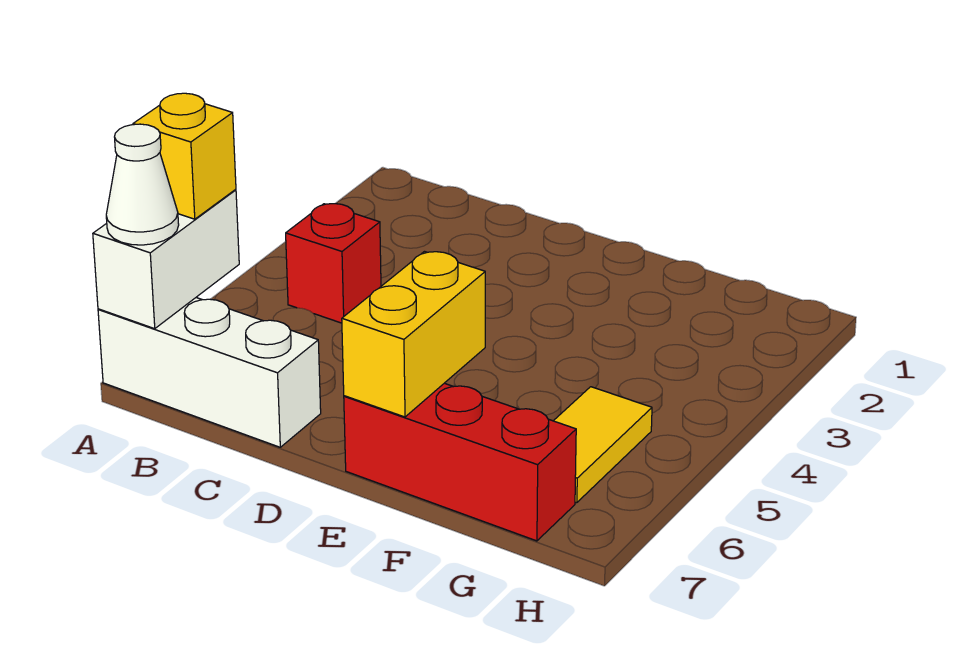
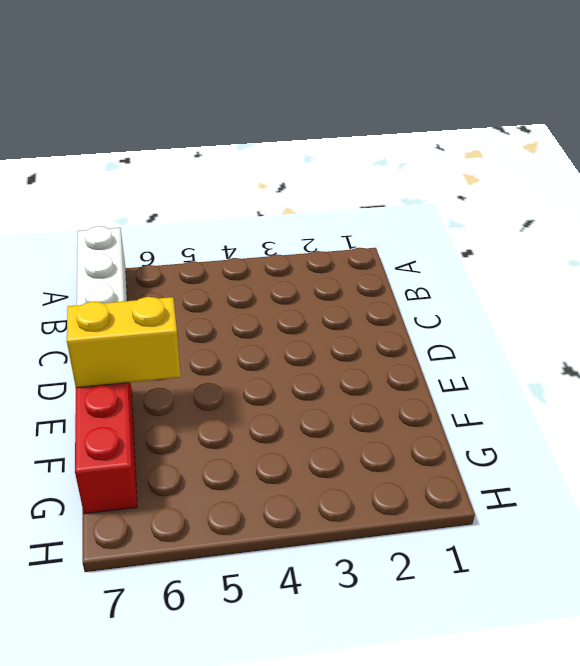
none -> red brick B4 level 1
none -> yellow tile G5:G6 level 1

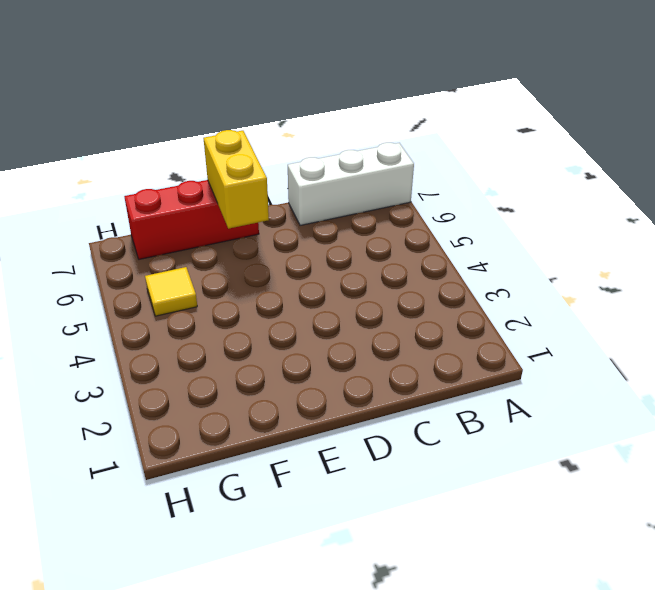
yellow tile G5 level 1 -> yellow tile G5:G6 level 1
none -> red brick B4 level 1
none -> white brick A6:A7 level 2

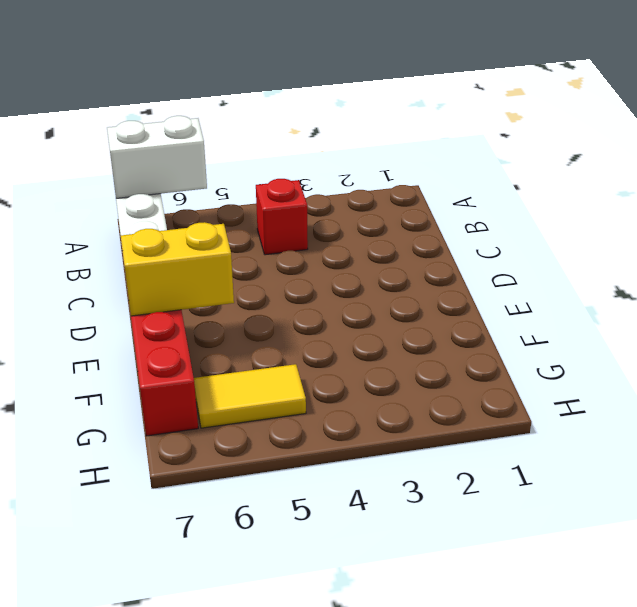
none -> yellow brick A6 level 3
none -> white cone A7 level 3

